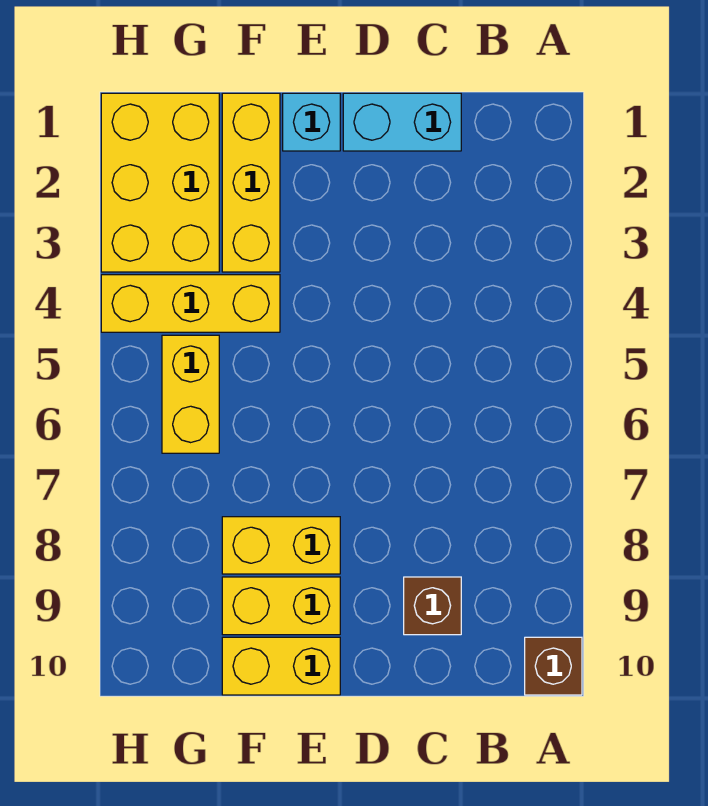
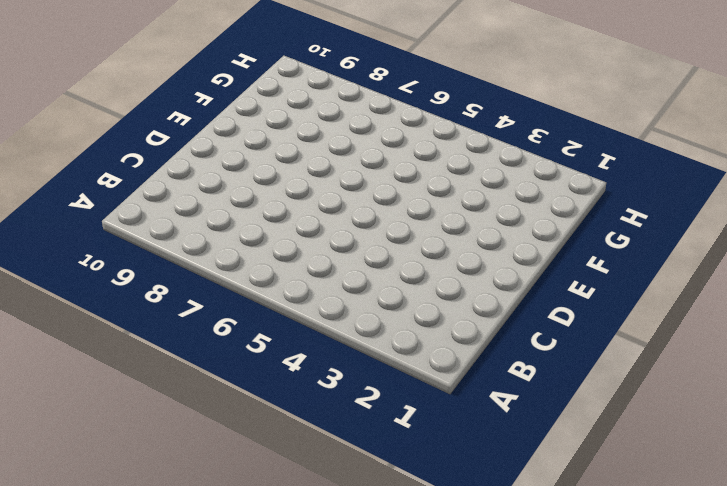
none -> brown brick A10 level 1
none -> cyan brick C1:D1 level 1

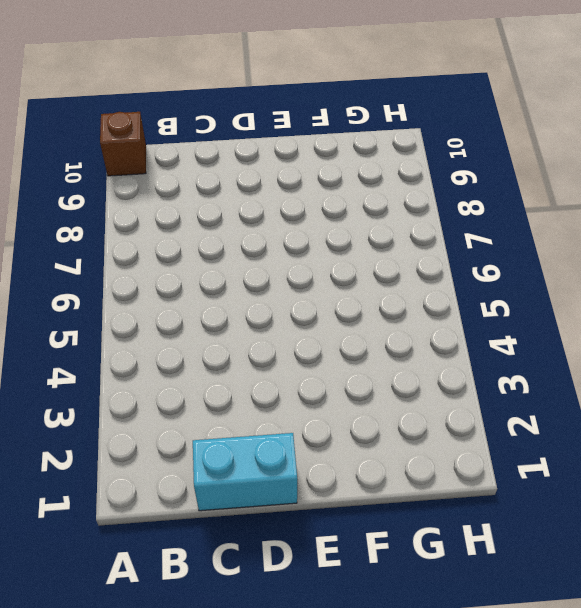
none -> brown brick C9 level 1
none -> cyan brick E1 level 1

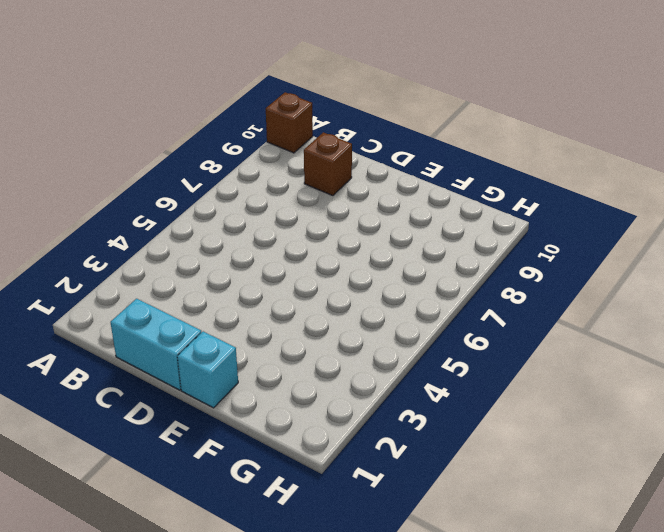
none -> yellow brick E8:F8 level 1
none -> yellow brick E9:F9 level 1

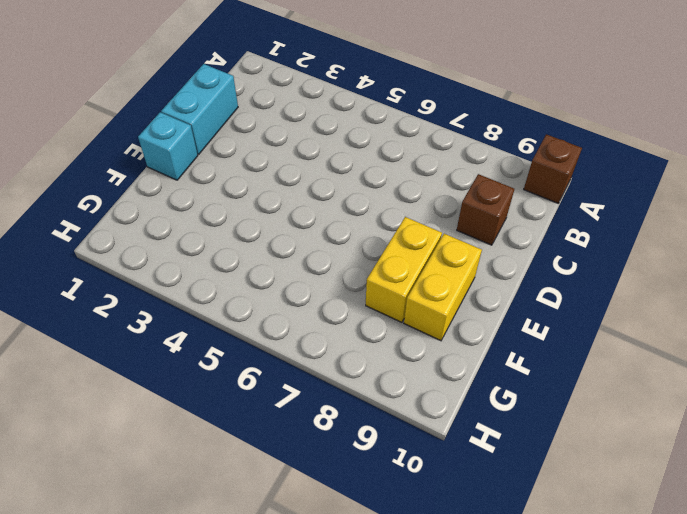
none -> yellow brick E10:F10 level 1
none -> yellow brick F1:F3 level 1

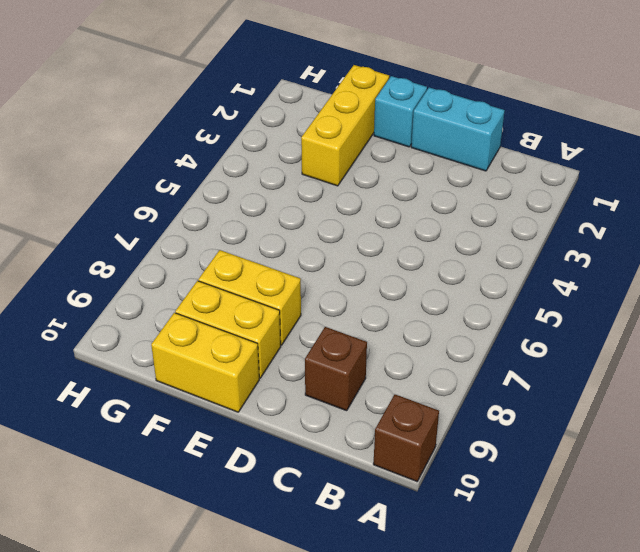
none -> yellow brick F4:H4 level 1
none -> yellow brick G1:H3 level 1

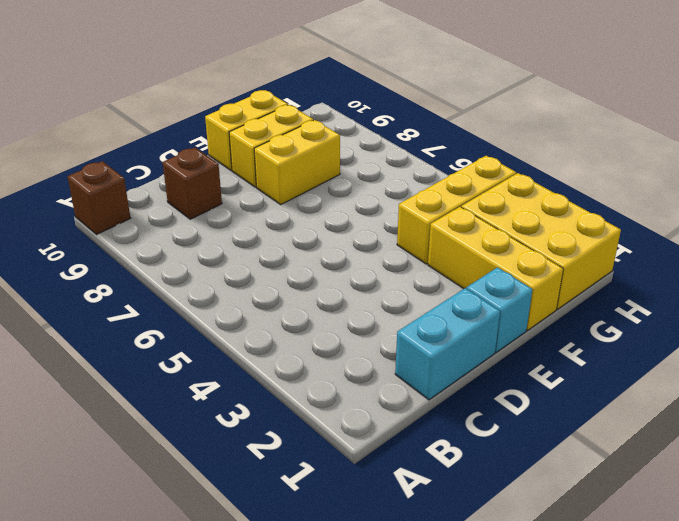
none -> yellow brick G5:G6 level 1

